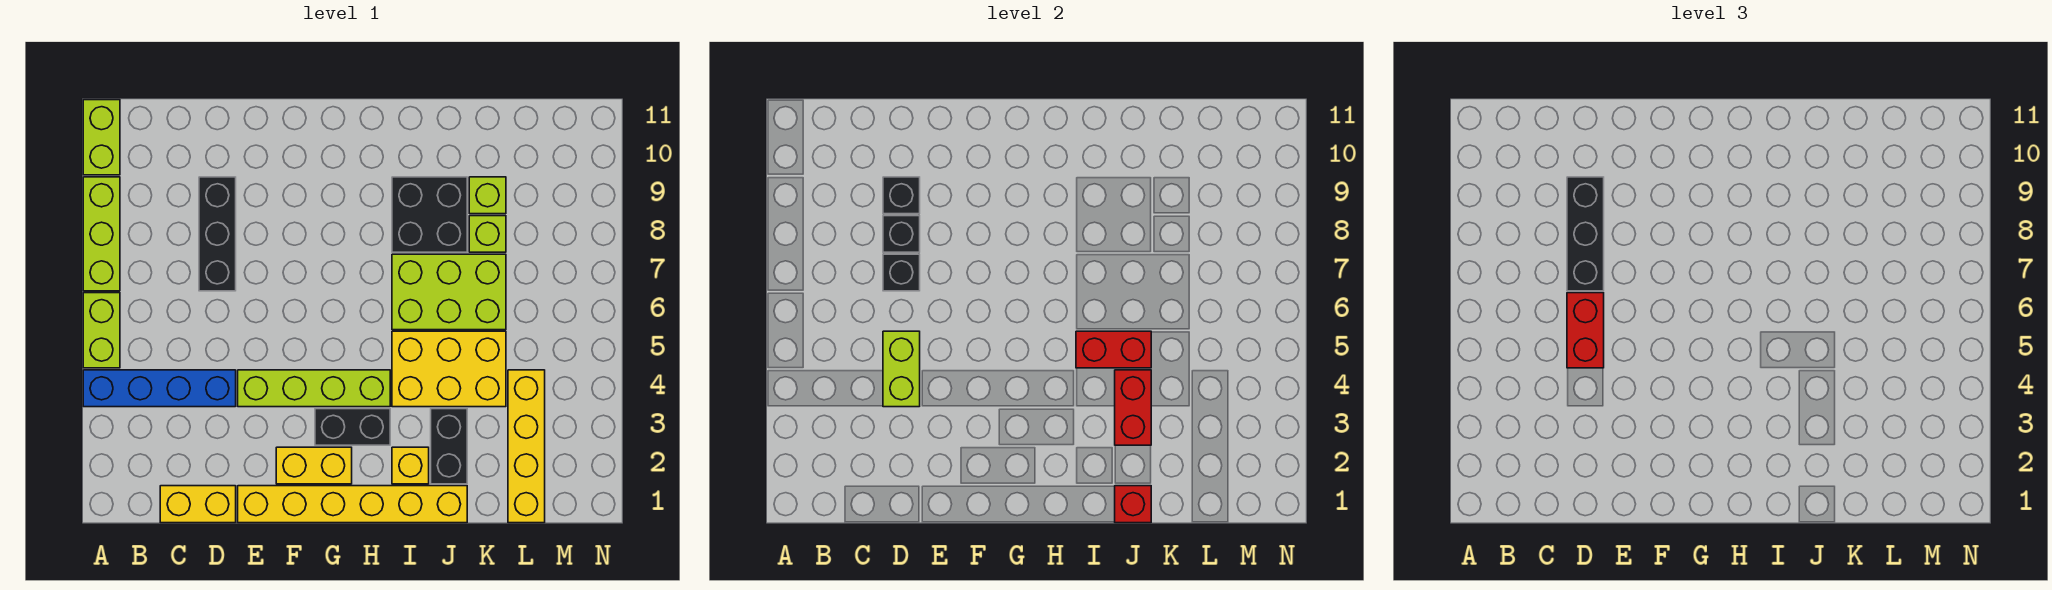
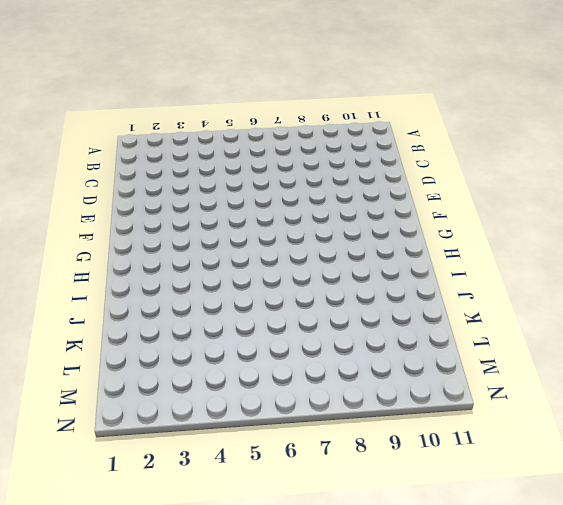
none -> blue brick A4:D4 level 1
none -> lime brick A5:A6 level 1
none -> lime brick A7:A9 level 1

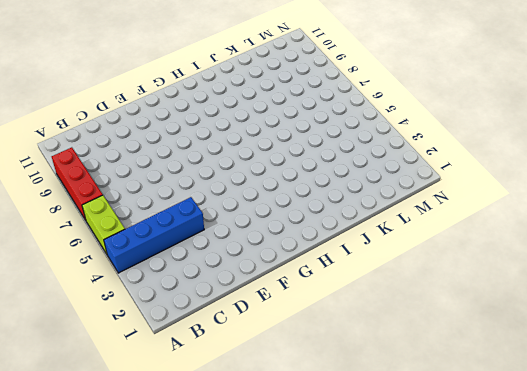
red brick A7:A9 level 1 -> lime brick A7:A9 level 1
none -> lime brick A10:A11 level 1
none -> yellow brick C1:D1 level 1
none -> black brick D7:D9 level 1

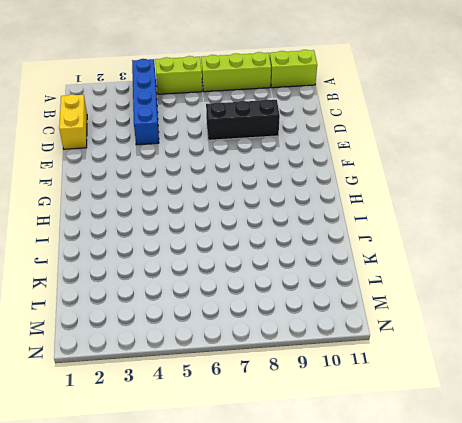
none -> yellow brick E1:J1 level 1
none -> lime brick E4:H4 level 1
none -> yellow brick F2:G2 level 1

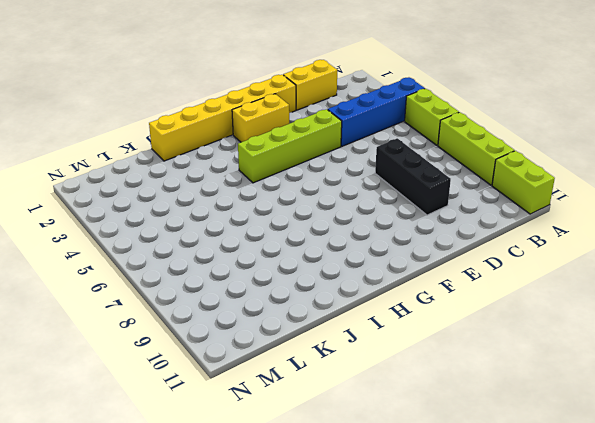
none -> black brick G3:H3 level 1
none -> yellow brick I2 level 1
none -> yellow brick I4:K5 level 1

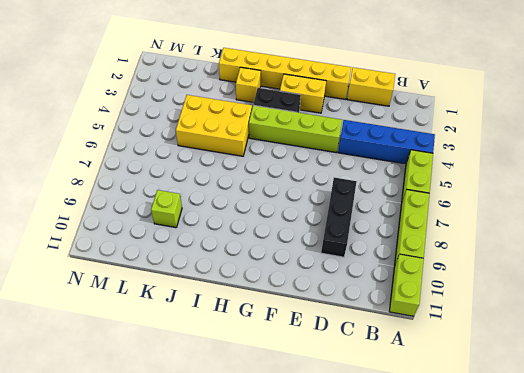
none -> lime brick I6:K7 level 1
none -> black brick I8:J9 level 1
none -> black brick J2:J3 level 1

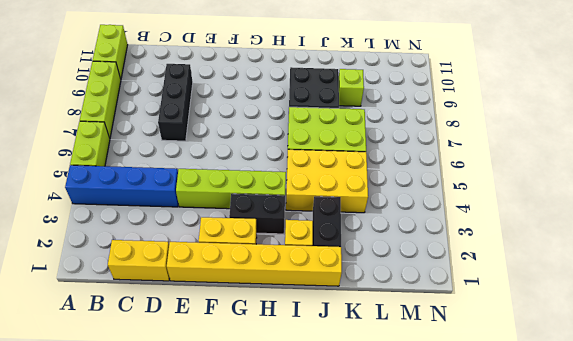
none -> lime brick K8 level 1
none -> yellow brick L1:L4 level 1
none -> lime brick D4:D5 level 2

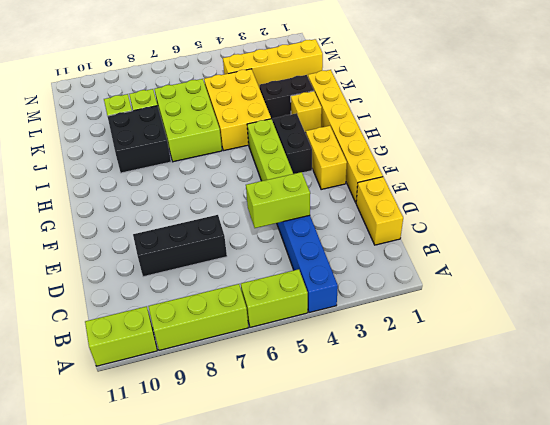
none -> black brick D7 level 2
none -> black brick D8 level 2
none -> black brick D9 level 2

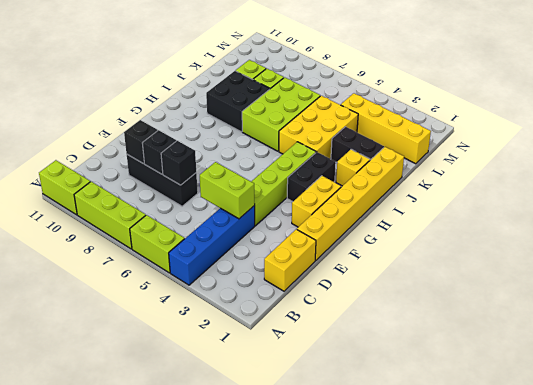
none -> red brick I5:J5 level 2
none -> red brick J1 level 2
none -> red brick J3:J4 level 2

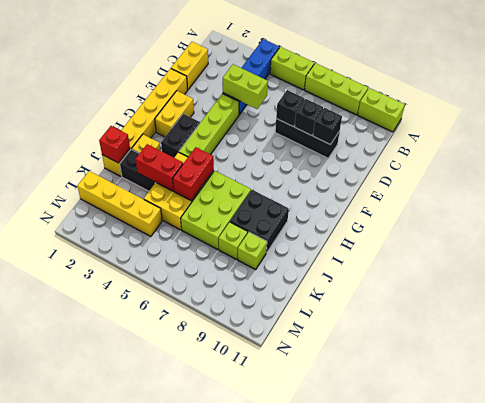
none -> red brick D5:D6 level 3
none -> black brick D7:D9 level 3

